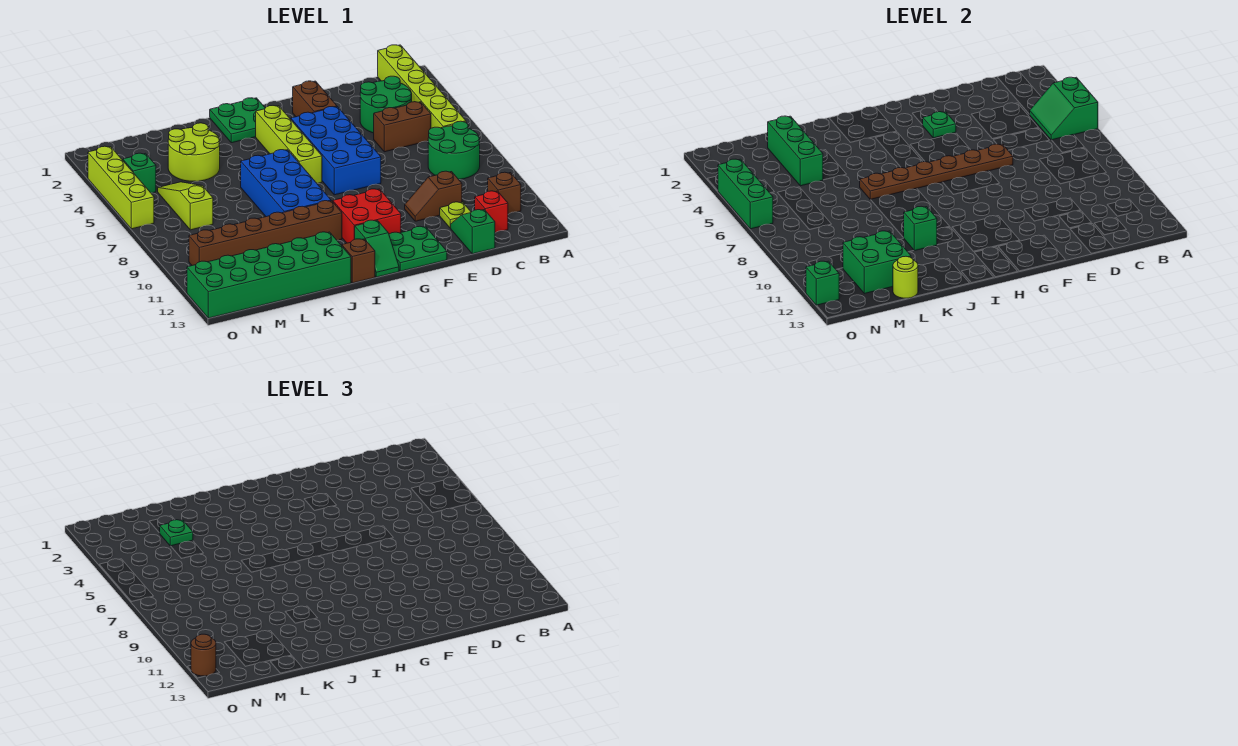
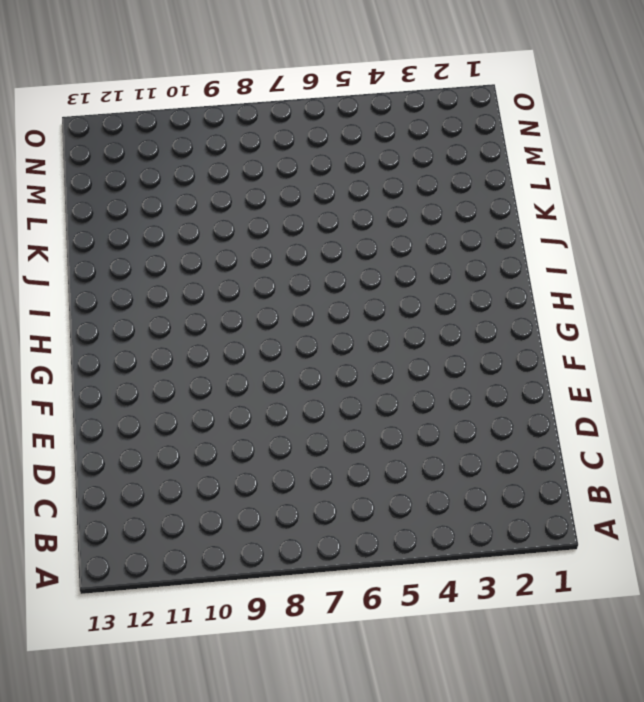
none -> lime brick B1:B6 level 1
none -> green round brick B7:C8 level 1
none -> brown brick B11 level 1
none -> green round brick C3:D4 level 1

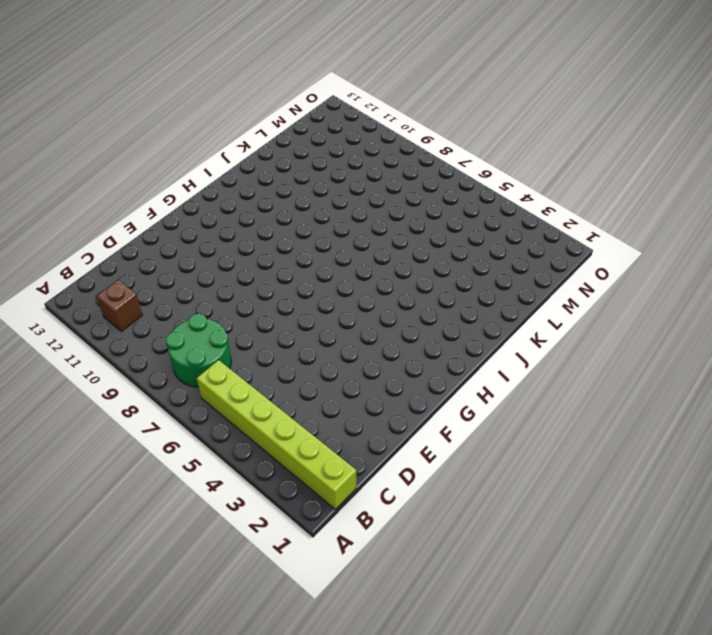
none -> green round brick C3:D4 level 1
none -> brown brick C5:D5 level 1
none -> red brick C12 level 1
none -> brown slope D10:E10 level 1 top D

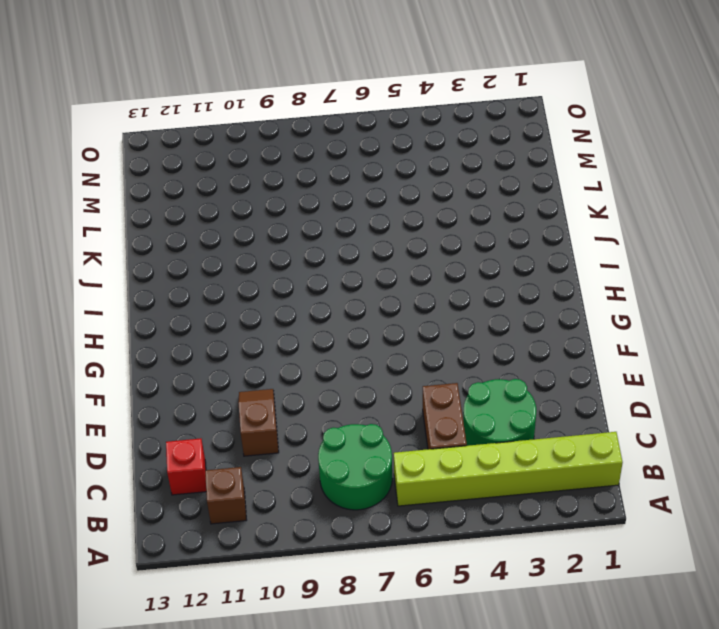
none -> lime plate D11 level 1
none -> green slope D12:D13 level 1 top 13
none -> brown brick F2:F3 level 1
none -> blue brick F4:G7 level 1

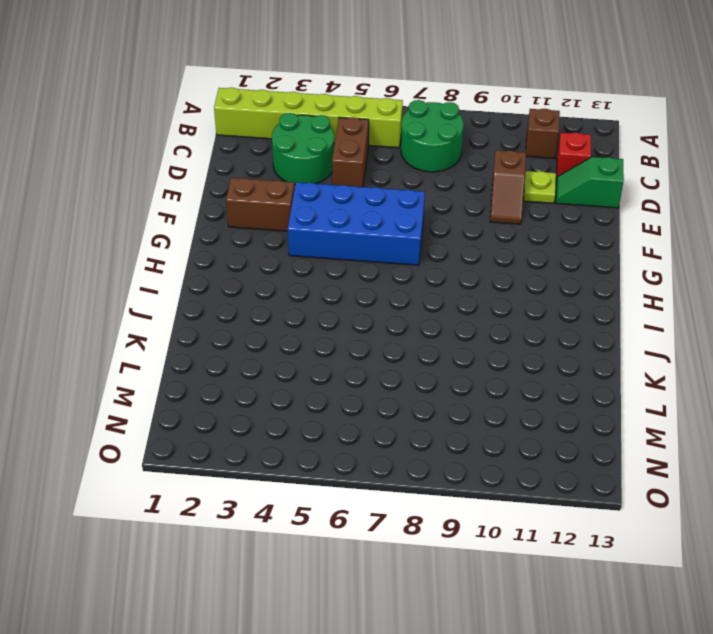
none -> green plate F12:G13 level 1
none -> red brick G10:H11 level 1
none -> green plate H1:I2 level 1
none -> lime brick H3:H6 level 1

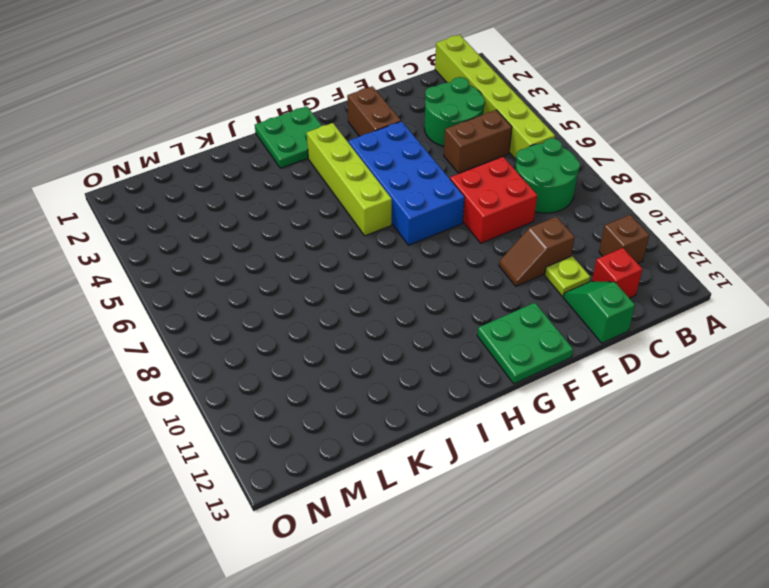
red brick D7:E8 level 1 -> red brick G10:H11 level 1
none -> green slope H12:H13 level 1 top 12
none -> blue brick I6:J9 level 1
none -> brown brick I10:N10 level 1
none -> brown brick I13 level 1

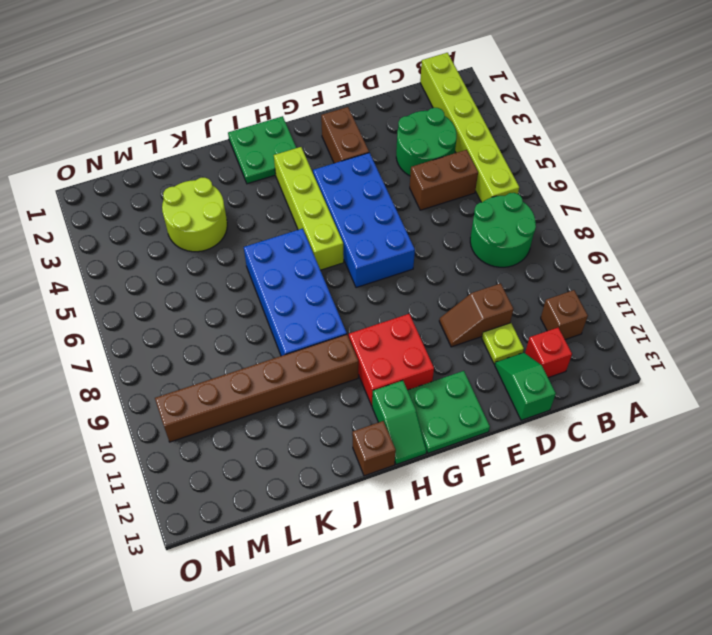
none -> green brick J12:O13 level 1
none -> lime slope M5:M7 level 1 top 7
none -> green brick N4 level 1
none -> lime brick O3:O6 level 1

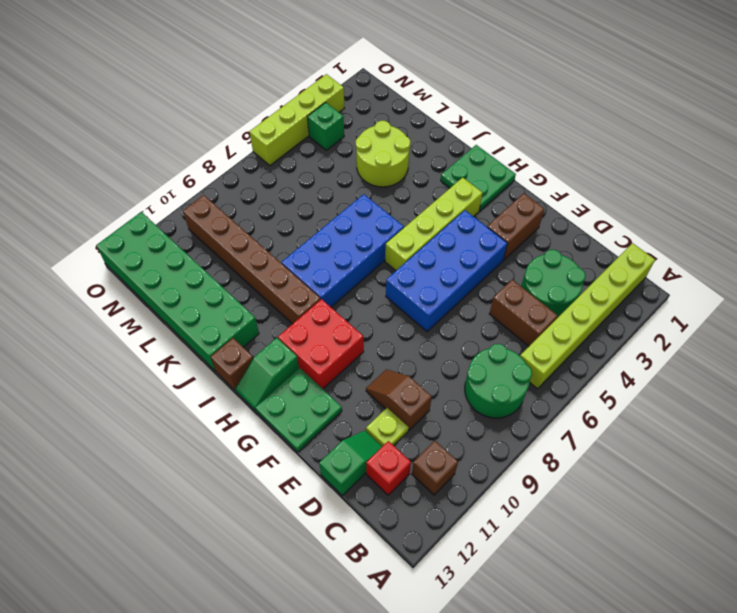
none -> lime slope M5:M7 level 1 top 7
none -> green slope A4:B5 level 2 top A
none -> brown plate E6:J6 level 2
none -> green plate F3 level 2

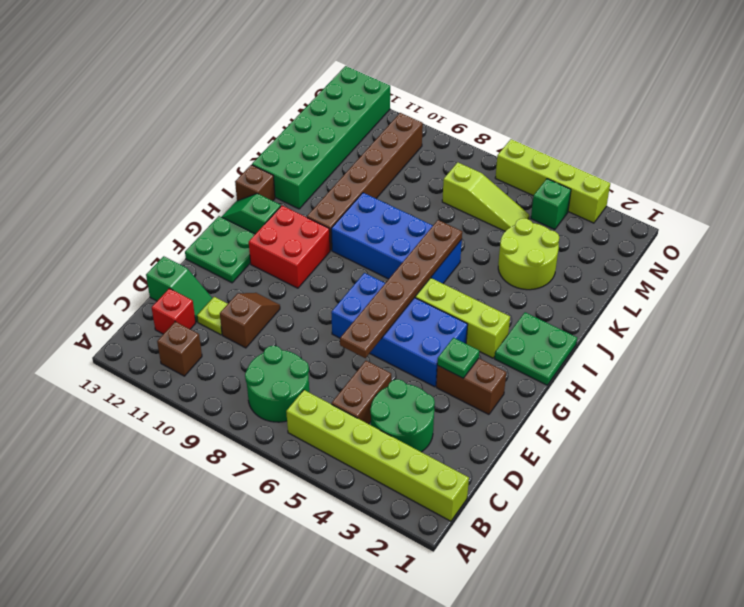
none -> green slope A4:B5 level 2 top A
none -> green brick J10 level 2
none -> green brick L2:L4 level 2
none -> green brick L11:M12 level 2

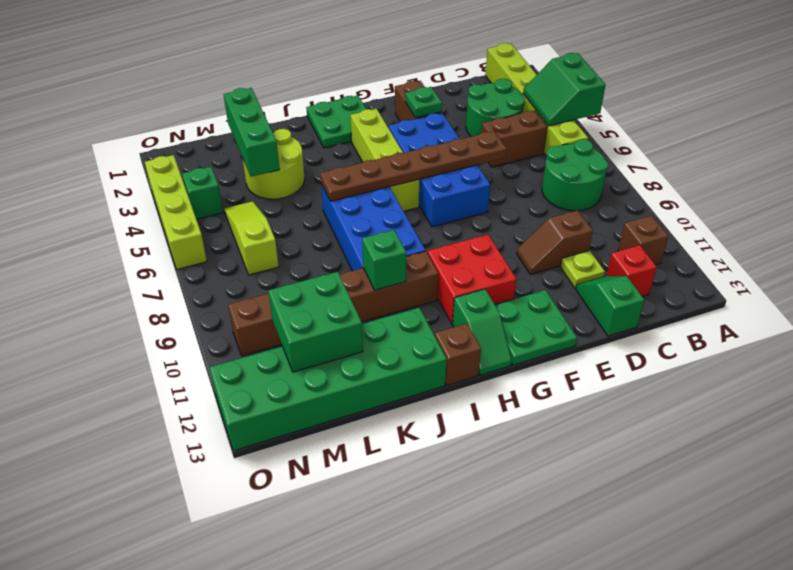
none -> lime round brick L13 level 2
none -> green brick O4:O6 level 2
none -> green brick O12 level 2
none -> green plate L3 level 3

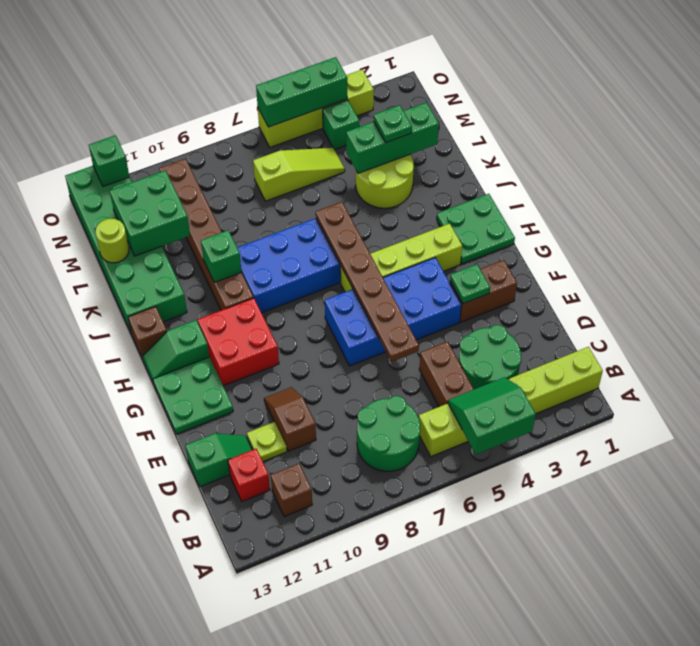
none -> brown round brick O12 level 3

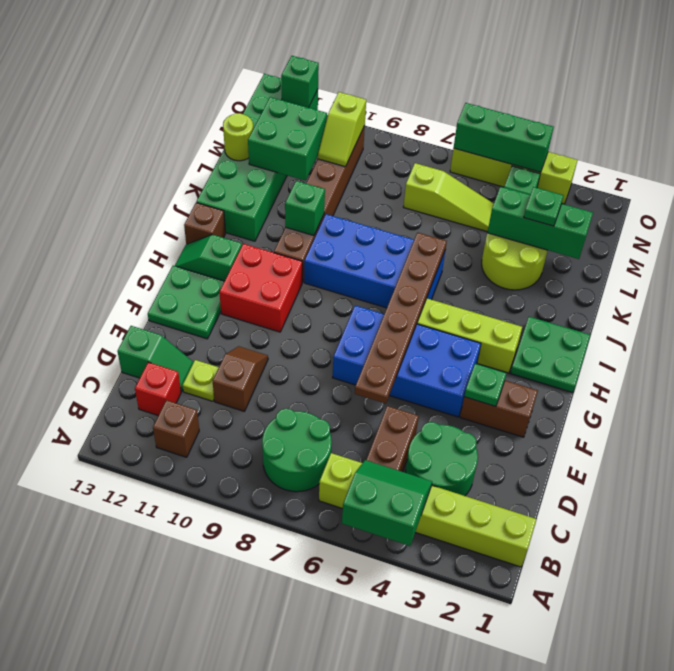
lime slope M10:N10 level 2 top N -> none
none -> brown round brick O12 level 3

